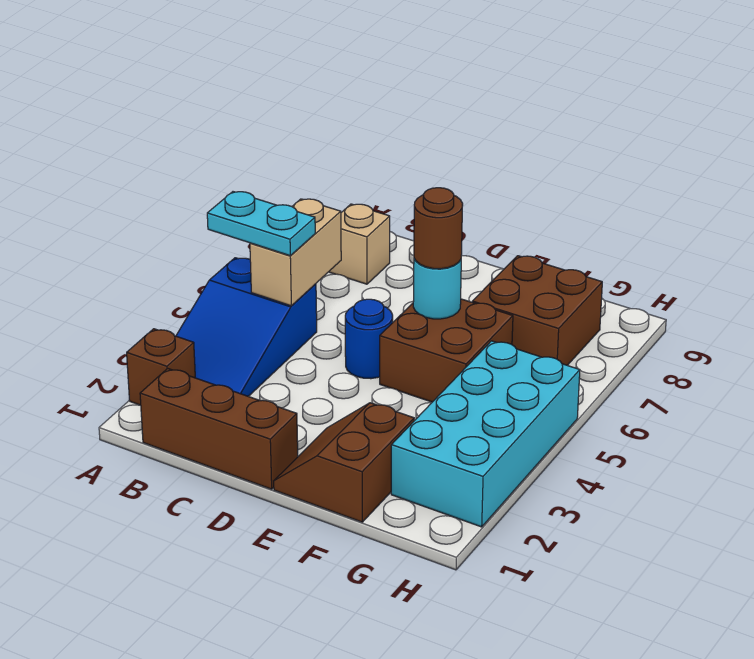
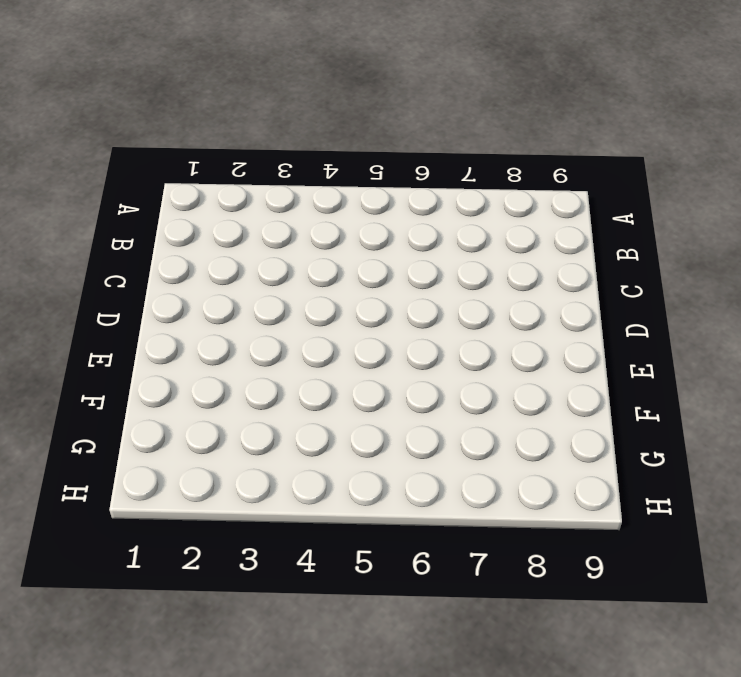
none -> brown brick A2 level 1
none -> blue slope A3:B5 level 1 top 5
none -> brown brick B1:D1 level 1

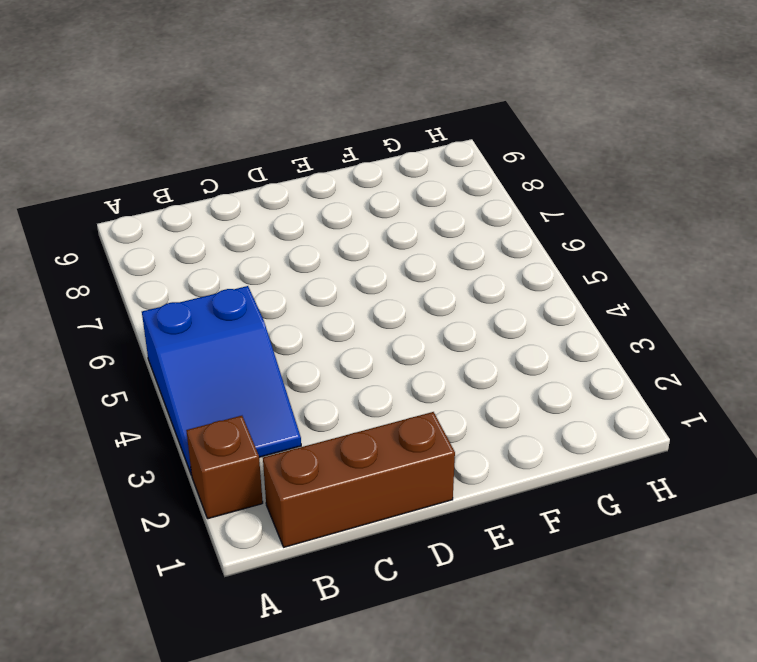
none -> tan brick B8 level 1
none -> blue round brick D5 level 1
none -> brown slope E1:F2 level 1 top F

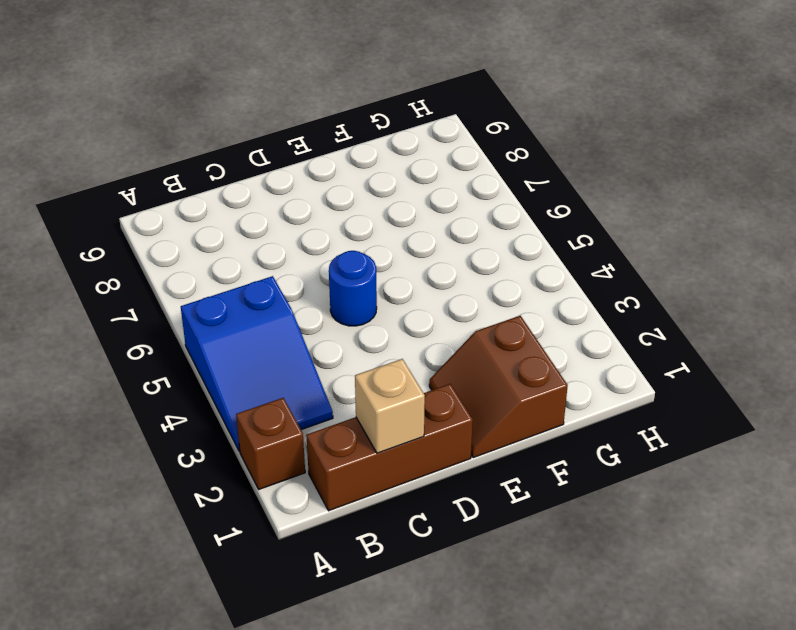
tan brick C1 level 2 -> tan brick B8 level 1
none -> brown brick E5:F6 level 1
none -> brown brick F7:G8 level 1
none -> cyan brick G2:H5 level 1

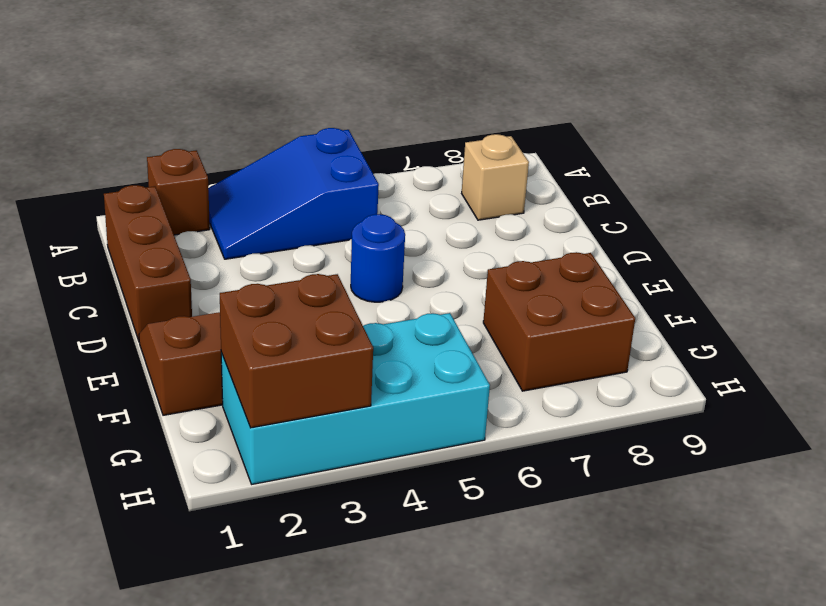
brown brick G2:H3 level 2 -> brown brick E5:F6 level 1
none -> tan brick B5:B6 level 2
none -> cyan round brick E6 level 2
none -> cyan plate A5:B5 level 3

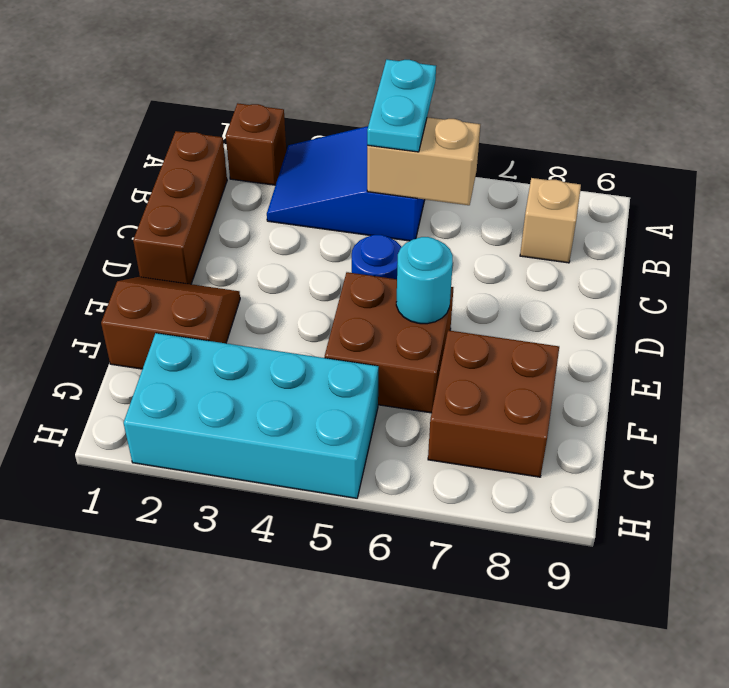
none -> brown round brick E6 level 3

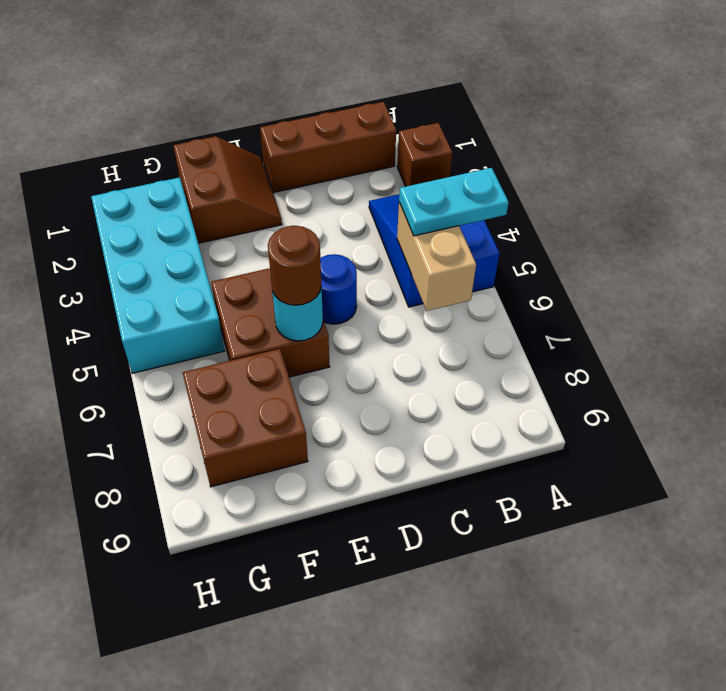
none -> tan brick B8 level 1

